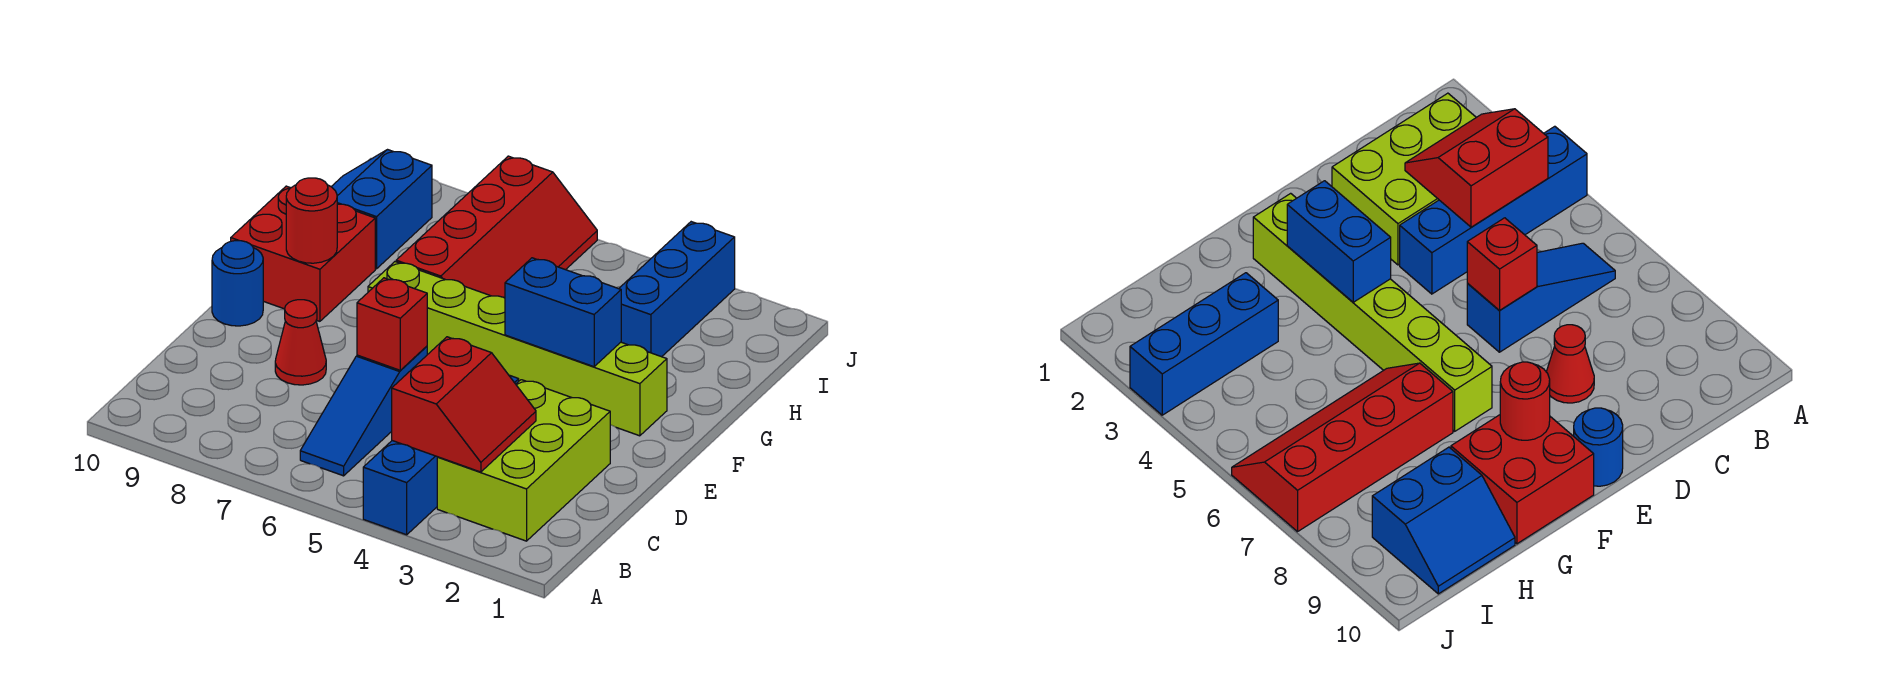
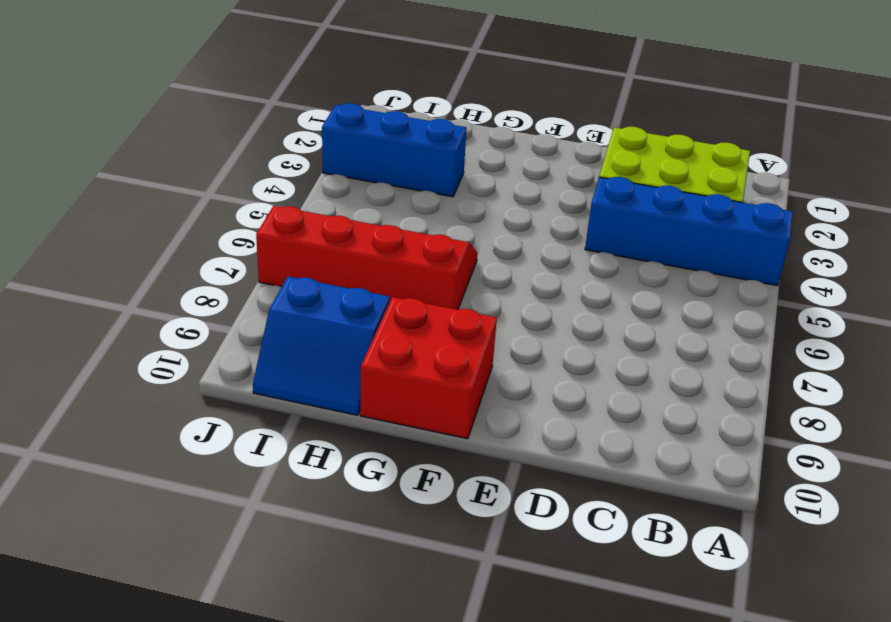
none -> blue slope B6:D6 level 1 top D
none -> red cone D8 level 1
none -> blue round brick E10 level 1

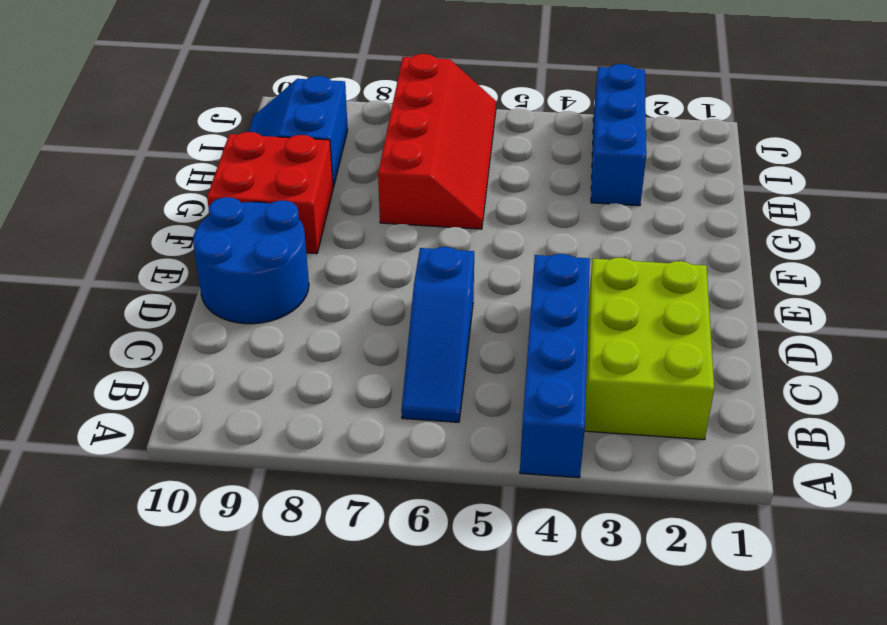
blue round brick D9:E10 level 1 -> blue round brick E10 level 1
none -> red cone D8 level 1
none -> lime brick F2:F7 level 1
none -> red slope B3:C4 level 2 top 4

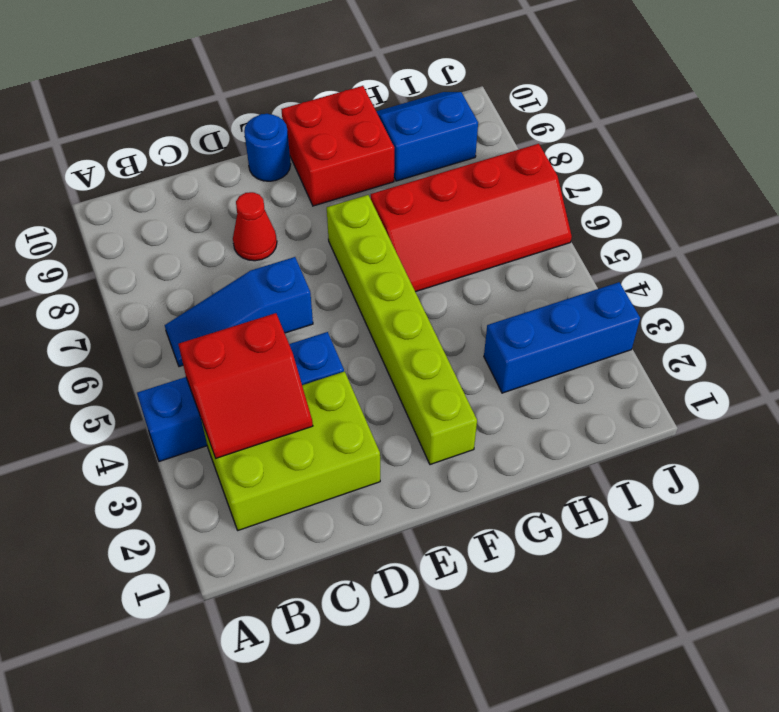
none -> red brick D6 level 2
none -> blue brick F3:F4 level 2
none -> red round brick F9 level 2

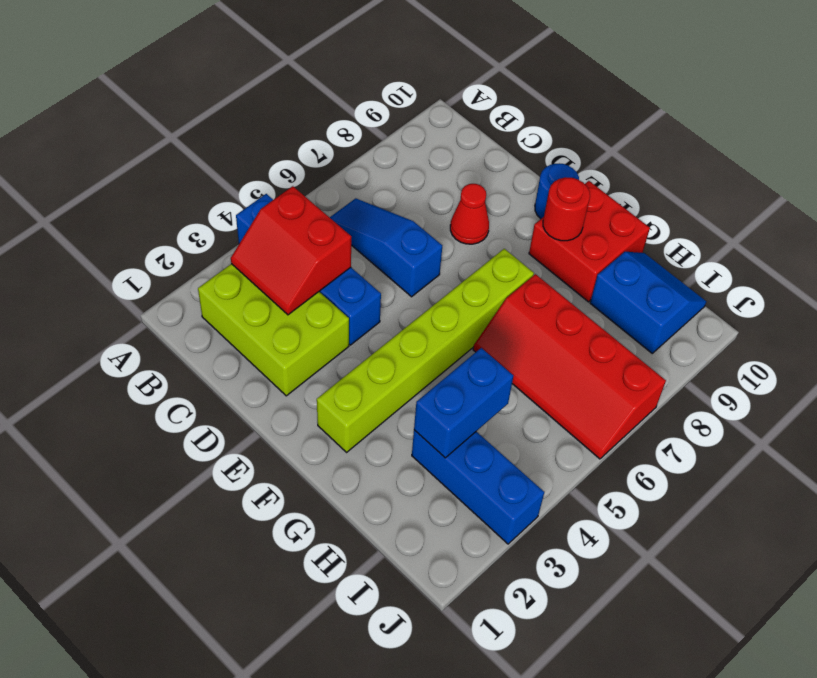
blue brick H3:H4 level 2 -> blue brick F3:F4 level 2
none -> red brick D6 level 2

